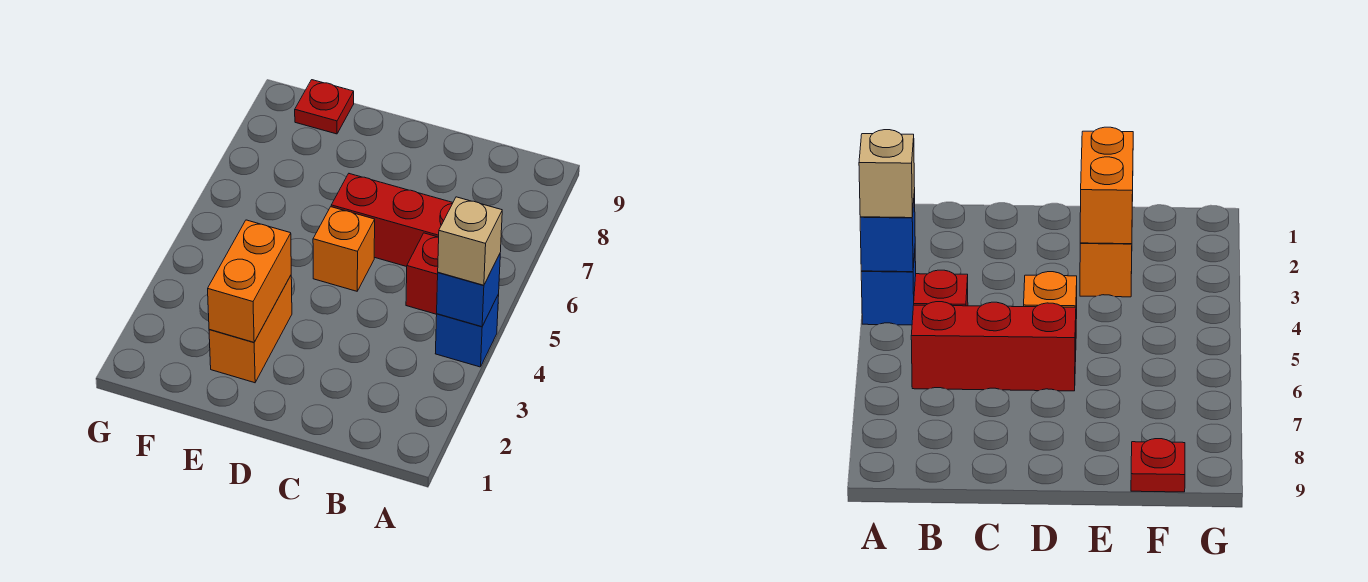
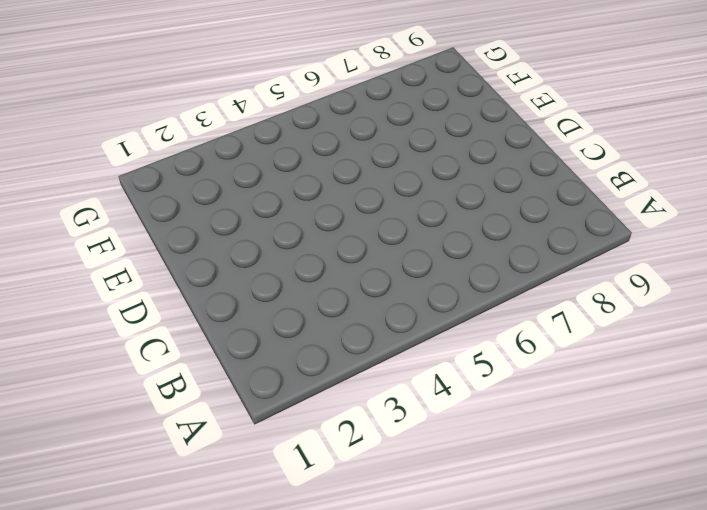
none -> blue brick A4 level 1
none -> red brick B5 level 1

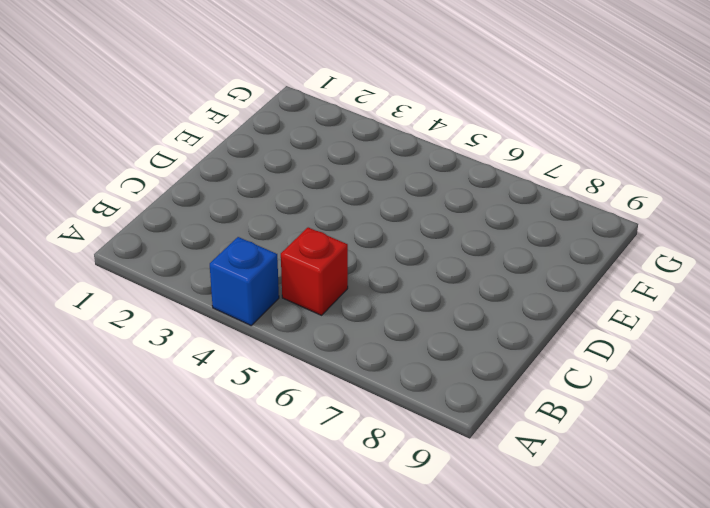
none -> red brick B6:D6 level 1
none -> orange brick D5 level 1

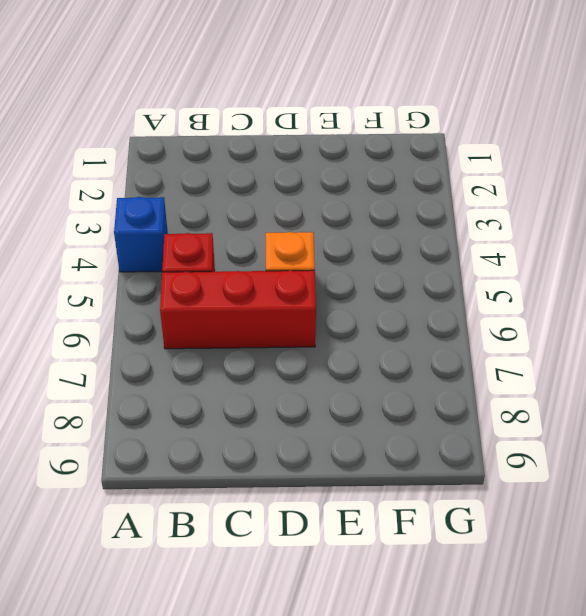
none -> orange brick E2:E3 level 1
none -> red plate F9 level 1

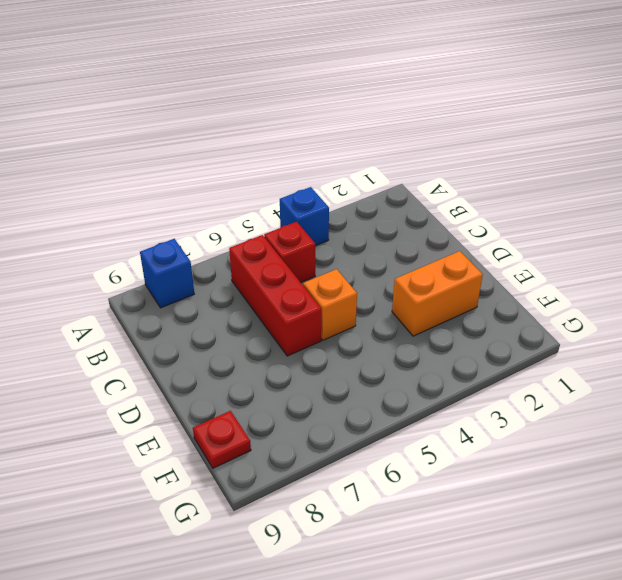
blue brick A8 level 1 -> blue brick A4 level 2
none -> orange brick E2:E3 level 2
none -> tan brick A4 level 3

